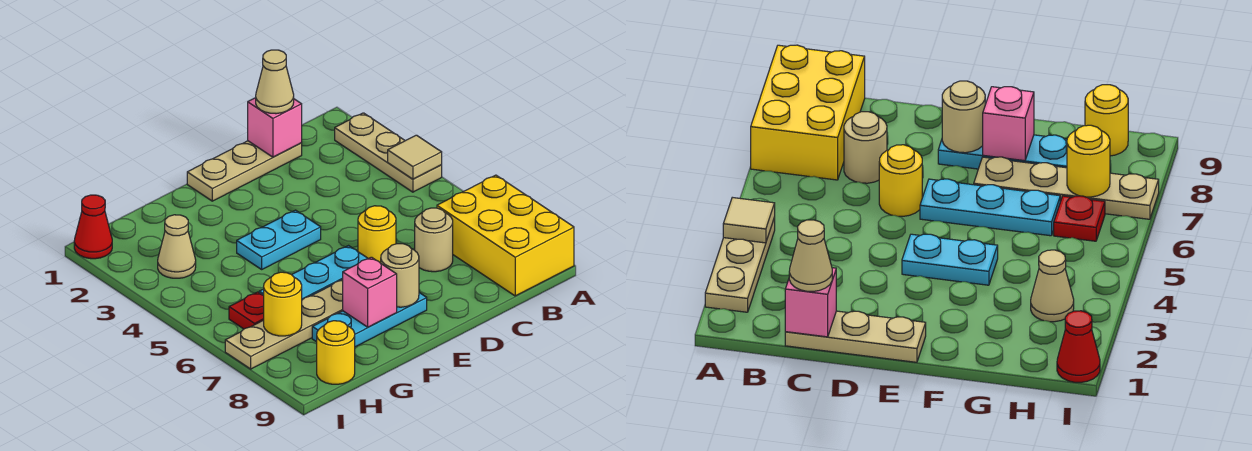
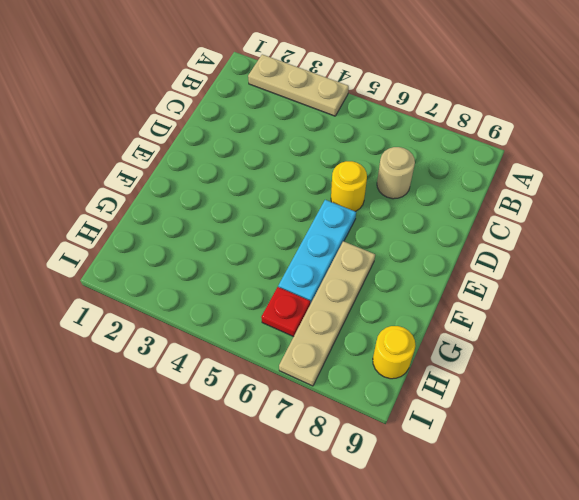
none -> yellow brick A7:B9 level 1
none -> tan plate C1:E1 level 1
none -> cyan plate E4:F4 level 1

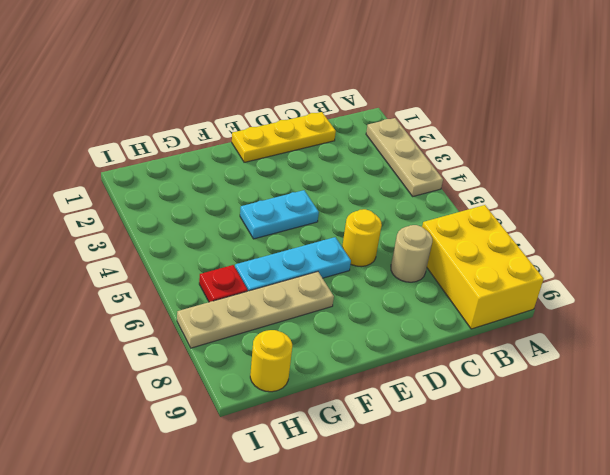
yellow plate C1:E1 level 1 -> tan plate C1:E1 level 1
none -> cyan plate E8:G8 level 1
none -> tan cone H3 level 1
none -> red cone I1 level 1

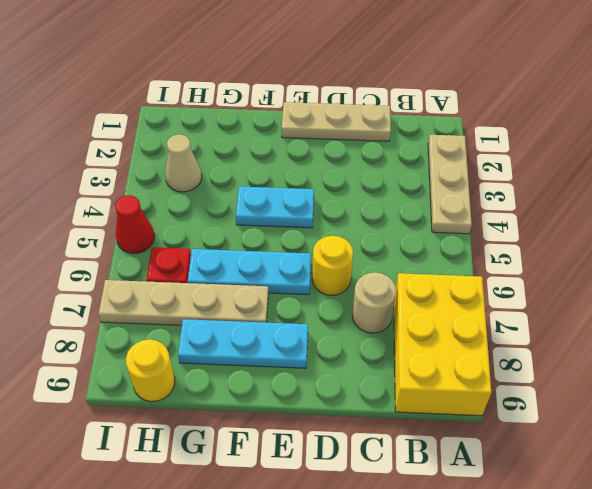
red cone I5 level 1 -> red cone I1 level 1
none -> tan tile A4 level 2
none -> pink brick C1 level 2
none -> tan round brick E8 level 2

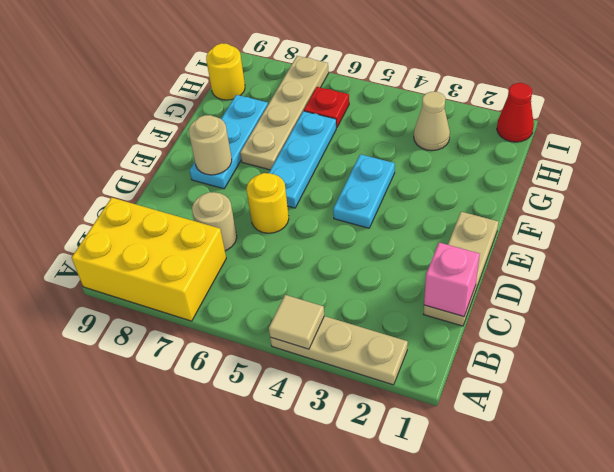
none -> pink brick F8 level 2
none -> yellow round brick H7 level 2
none -> tan cone C1 level 3

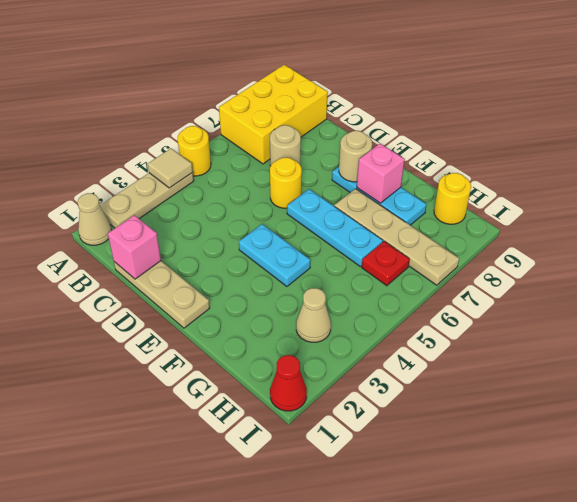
tan cone A1 level 1 -> tan cone C1 level 3
yellow round brick A5 level 1 -> yellow round brick H7 level 2

